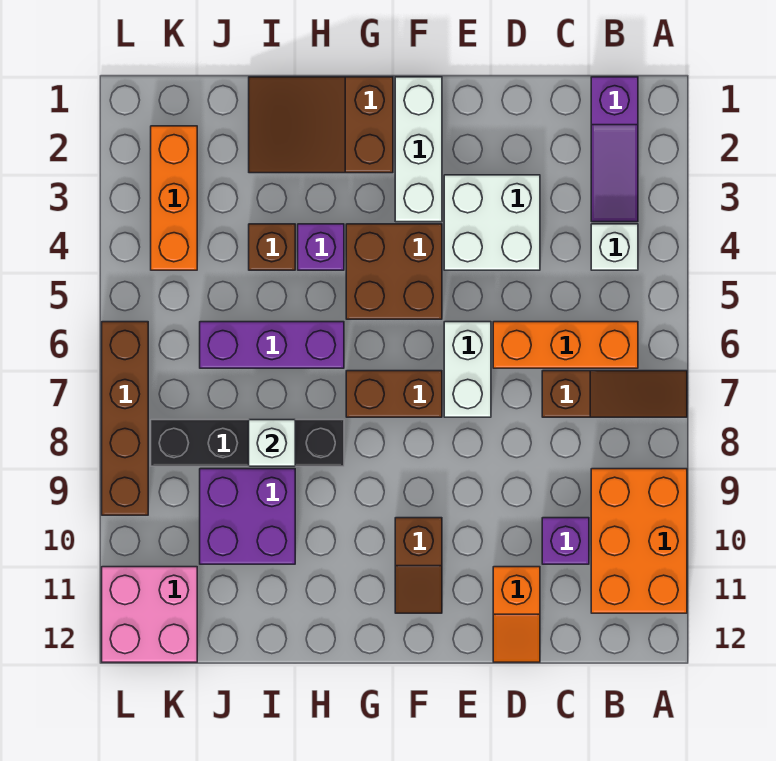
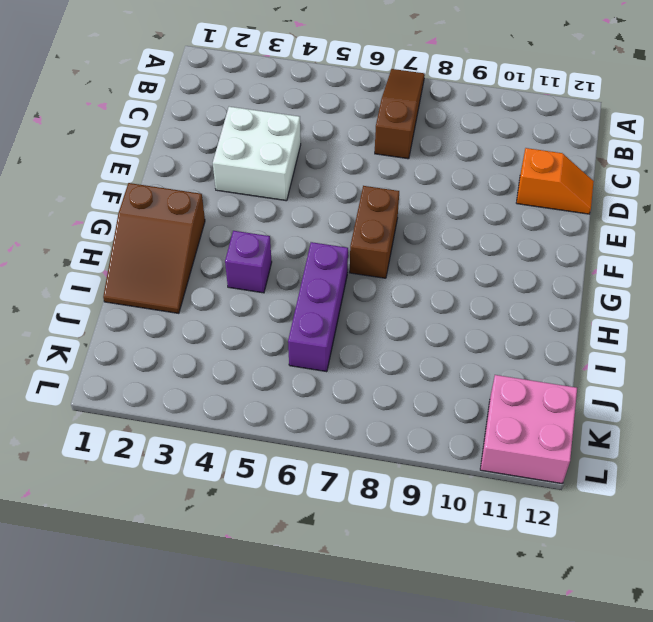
none -> orange brick A9:B11 level 1
none -> purple slope B1:B3 level 1 top 1
none -> white brick B4 level 1

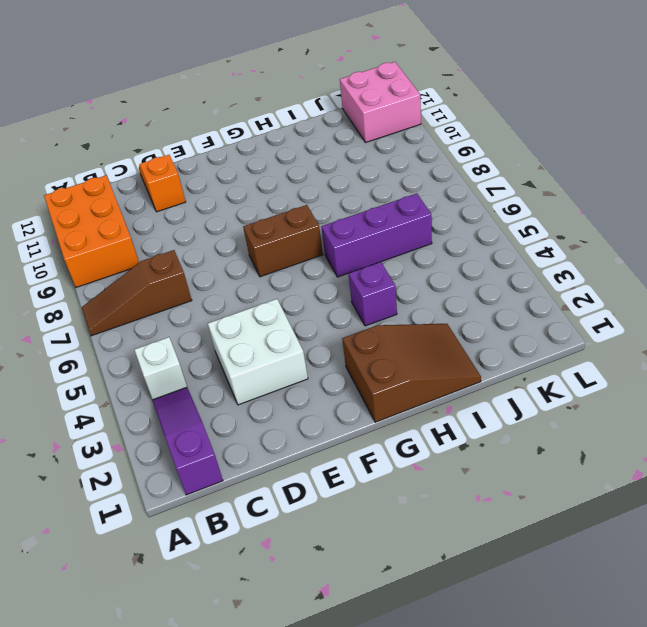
none -> orange brick B6:D6 level 1
none -> purple brick C10 level 1
none -> white brick E6:E7 level 1

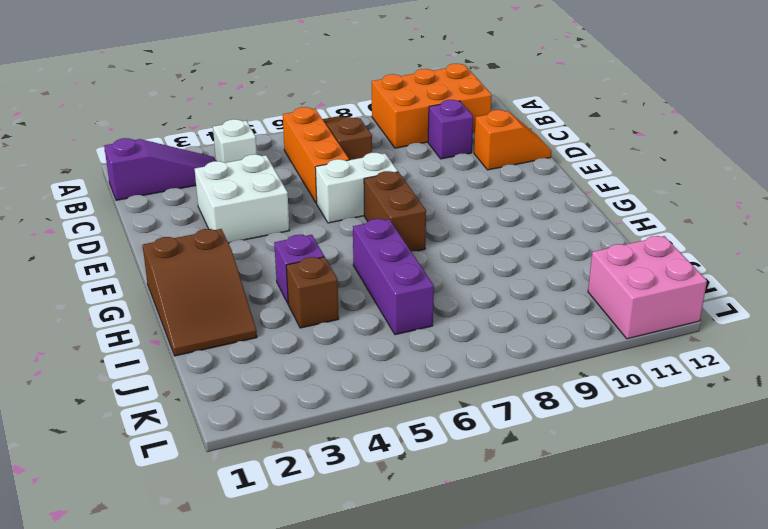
none -> white brick F1:F3 level 1
none -> brown brick F4:G5 level 1
none -> brown slope F10:F11 level 1 top 10

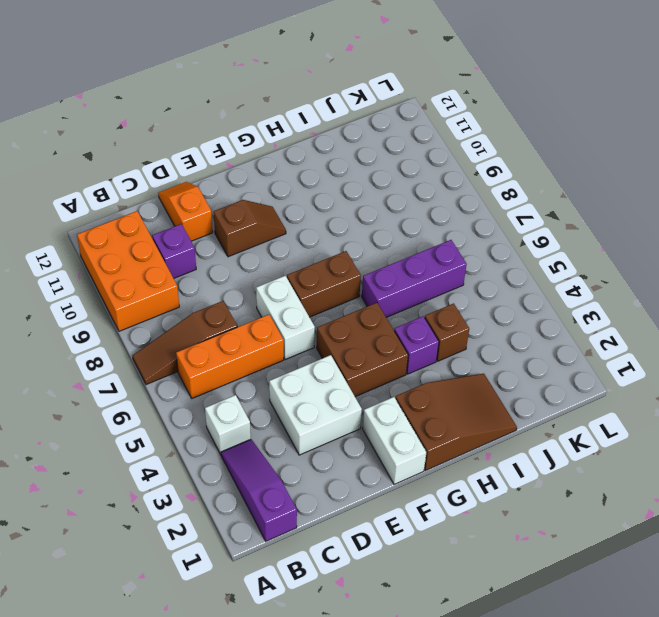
brown slope E10:F10 level 1 top E -> brown slope F10:F11 level 1 top 10
white brick F1:F2 level 1 -> white brick F1:F3 level 1
none -> black brick H8:K8 level 1
none -> purple brick I9:J10 level 1
none -> orange brick K2:K4 level 1

